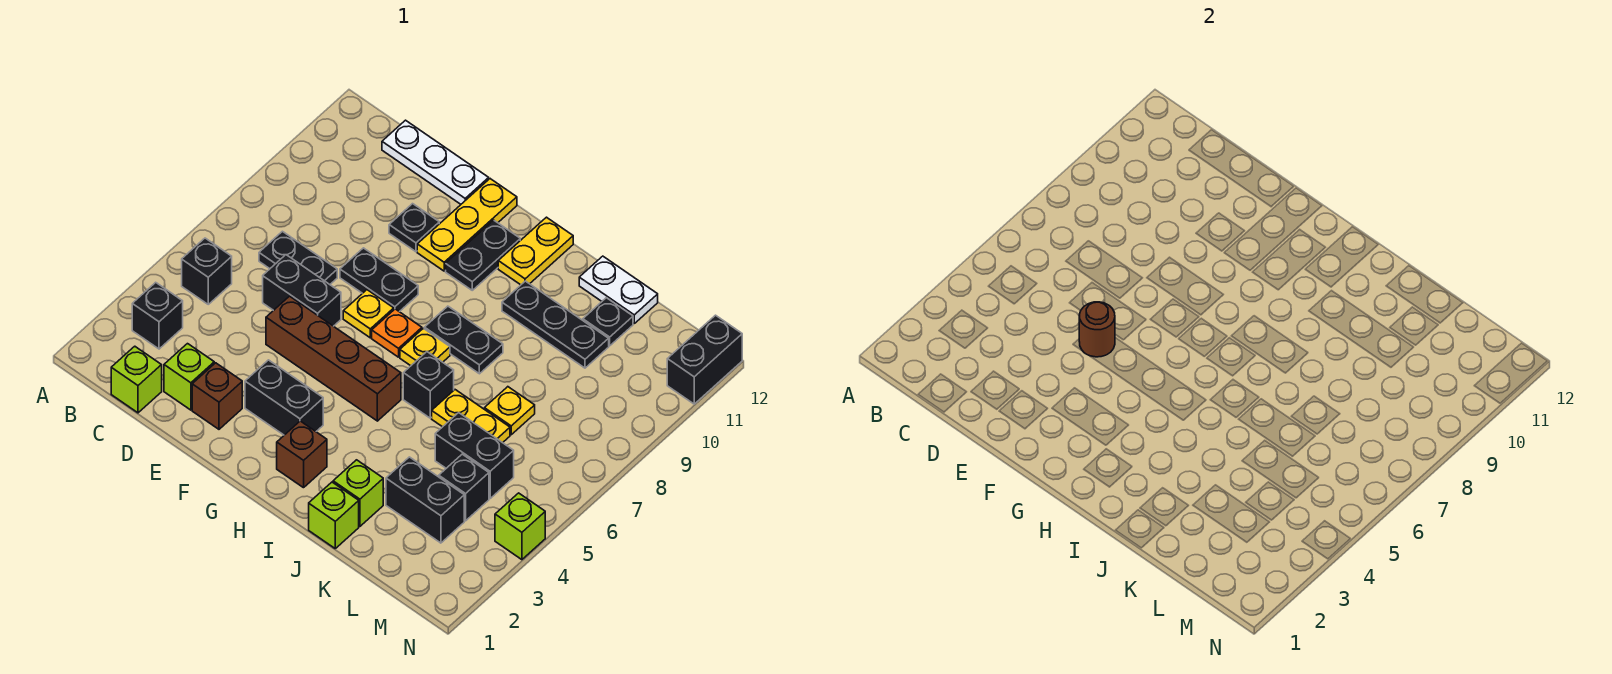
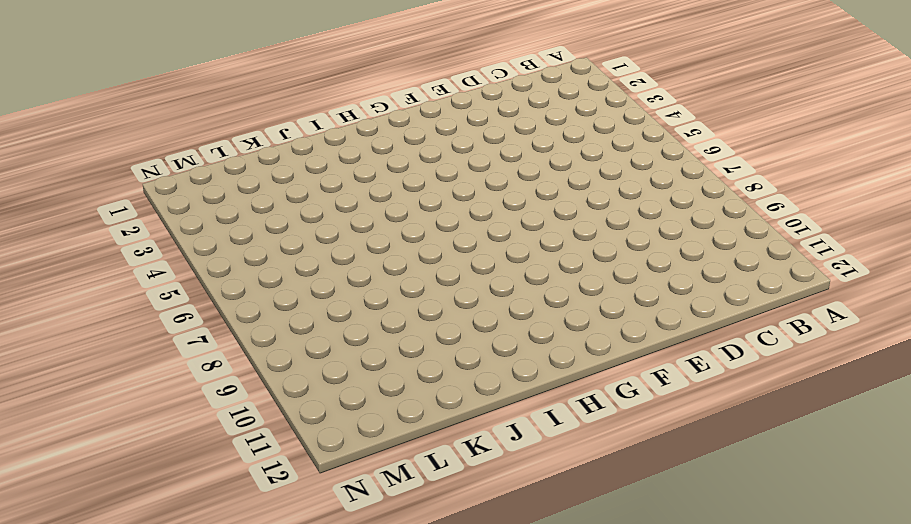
none -> black brick B3 level 1
none -> black brick B5 level 1
none -> lime brick C1 level 1
none -> black plate C7:D7 level 1

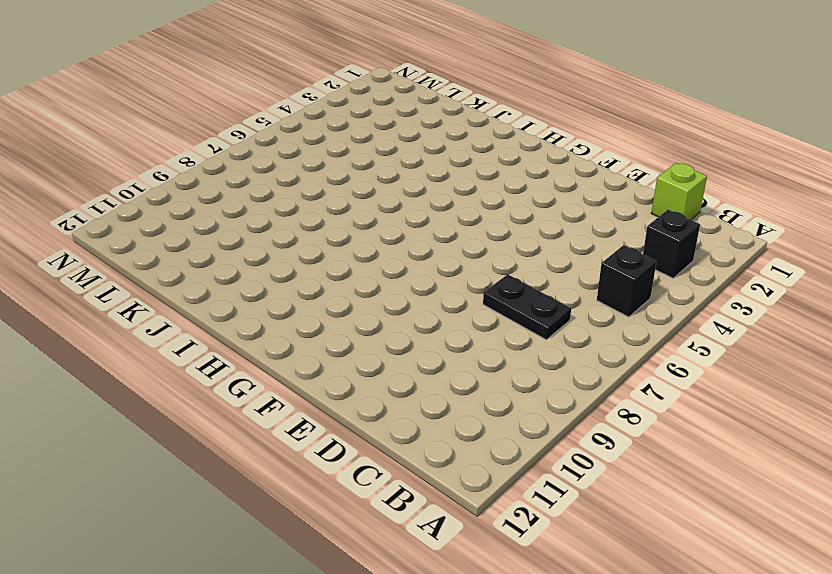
none -> white plate C12:E12 level 1
none -> lime brick D2 level 1
none -> black brick D6:E6 level 1
none -> brown brick E2 level 1

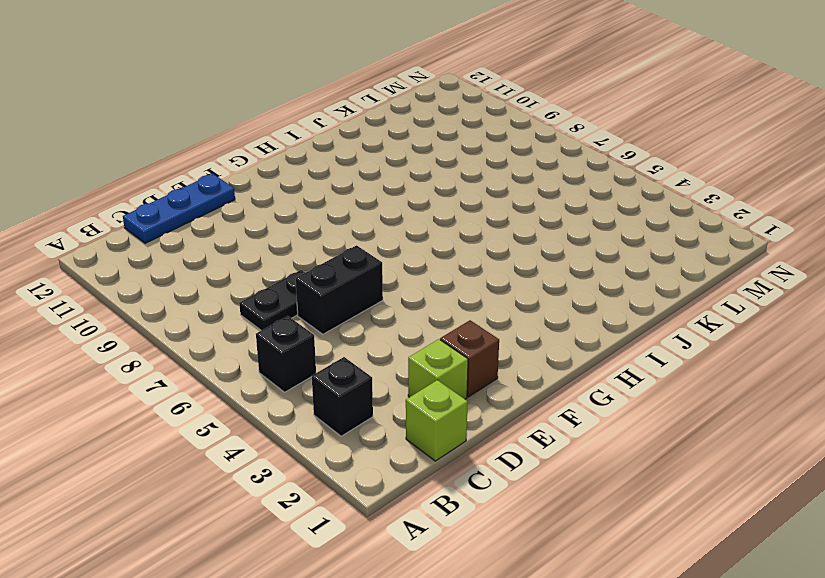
blue plate C12:E12 level 1 -> white plate C12:E12 level 1
none -> brown brick E5:H5 level 1
none -> black plate E8:F8 level 1
none -> black plate E10 level 1
none -> black brick F3:G3 level 1

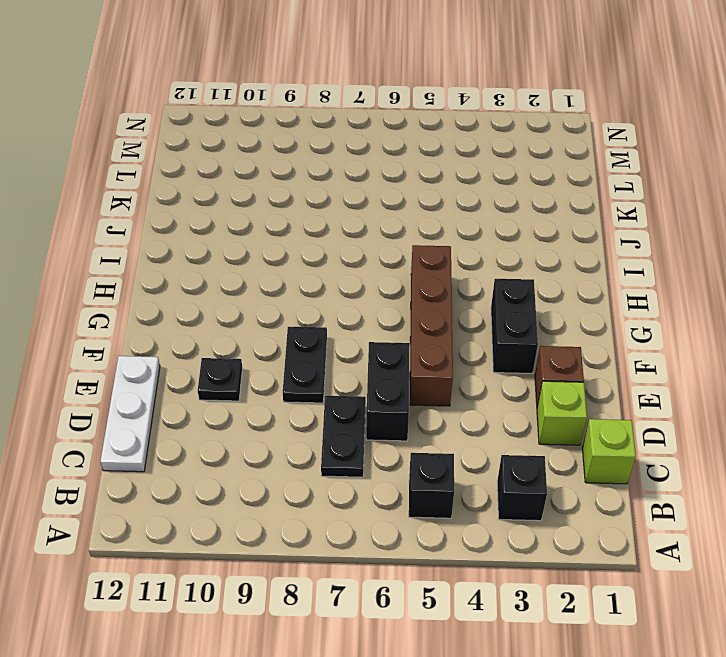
none -> yellow plate F7 level 1
none -> yellow plate F10:F12 level 1
none -> orange plate G7 level 1
none -> black plate G10:G11 level 1

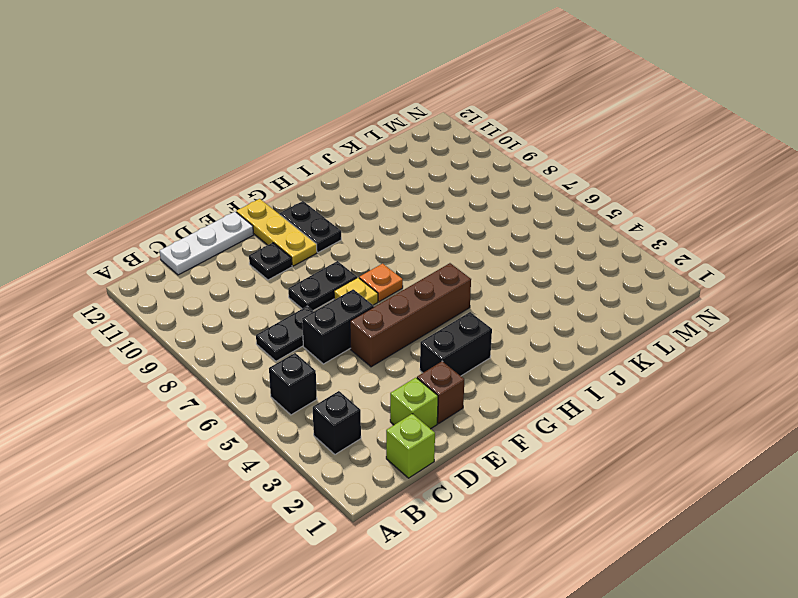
none -> brown brick H2 level 1
none -> yellow plate H7 level 1
none -> black plate H8:I8 level 1
none -> yellow plate H11:H12 level 1

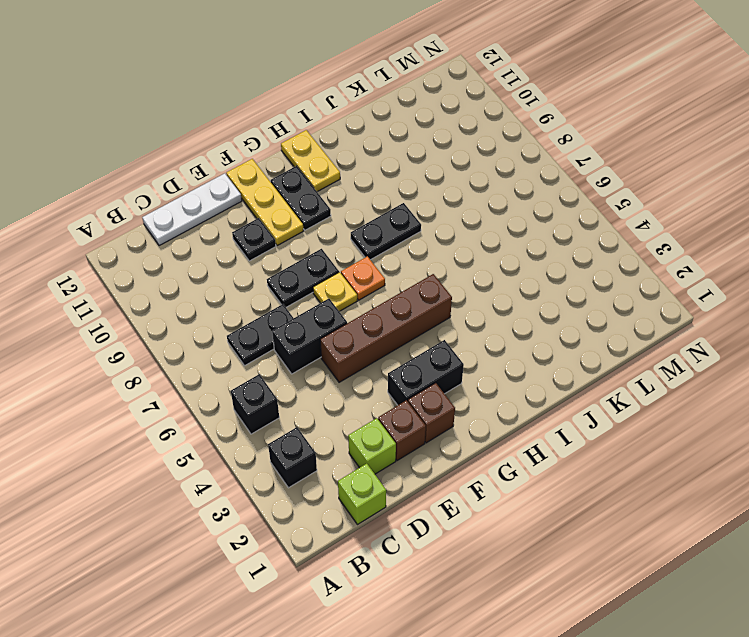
brown brick F2 level 1 -> brown brick H2 level 1
none -> yellow plate H7 level 1
none -> black brick I6 level 1
none -> black plate I10:K10 level 1
none -> lime brick J1 level 1

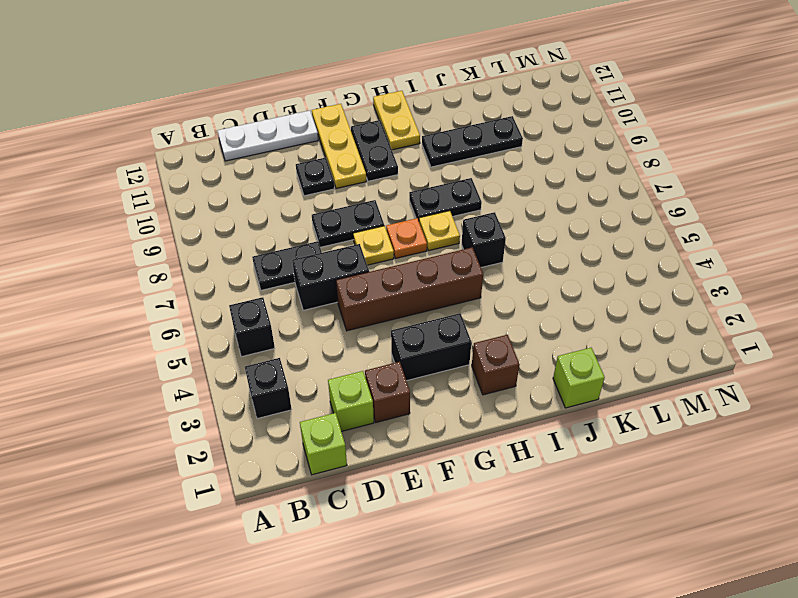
none -> lime brick J2 level 1
none -> yellow plate J6:K6 level 1
none -> white plate J12:K12 level 1
none -> black brick K3:L3 level 1

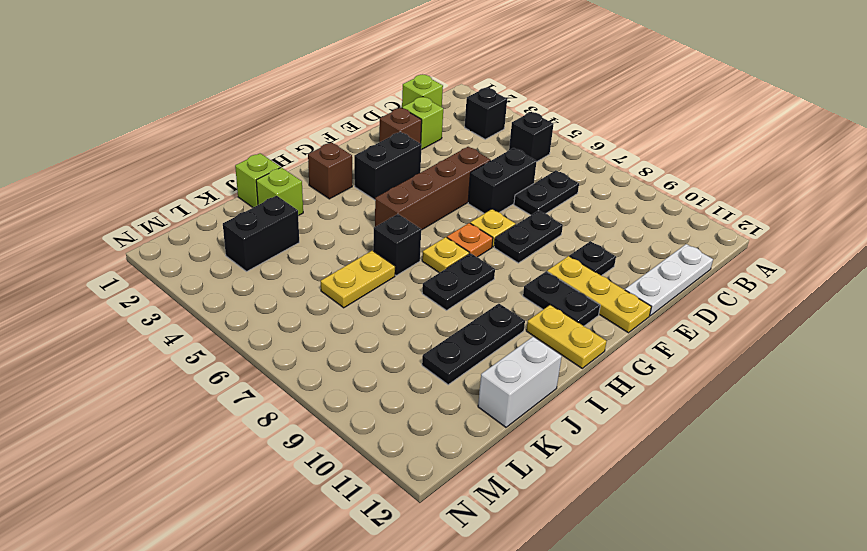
white brick J12:K12 level 1 -> white plate J12:K12 level 1
none -> black brick K5:L5 level 1
none -> yellow plate K7 level 1
none -> black plate K11 level 1
none -> black brick L4 level 1

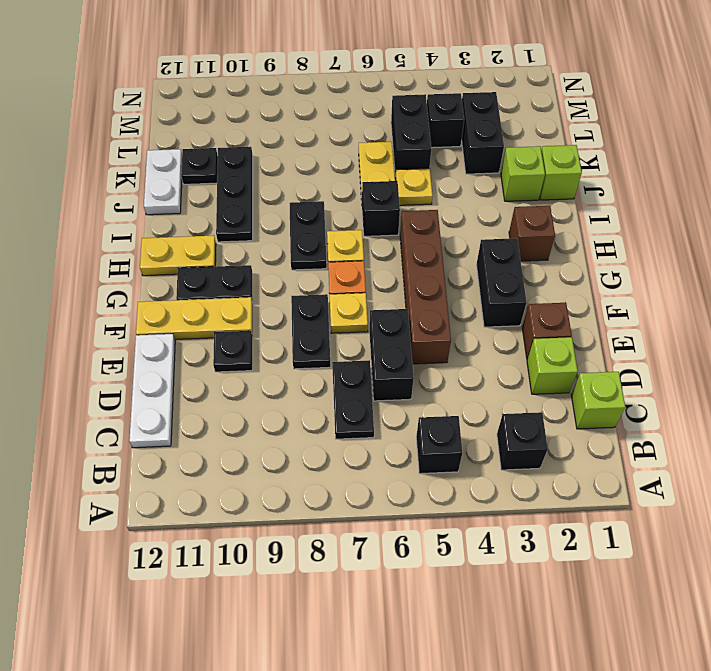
yellow plate J5 level 1 -> yellow plate K7 level 1
none -> lime brick N4 level 1
none -> black brick N11:N12 level 1
none -> brown round brick E5 level 2

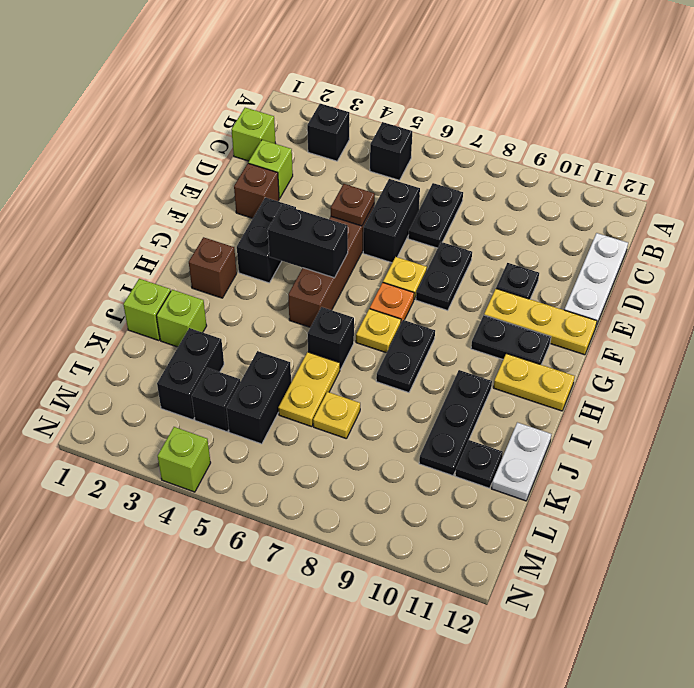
brown plate E5 level 2 -> brown round brick E5 level 2
black brick G4:G5 level 2 -> black brick N11:N12 level 1

